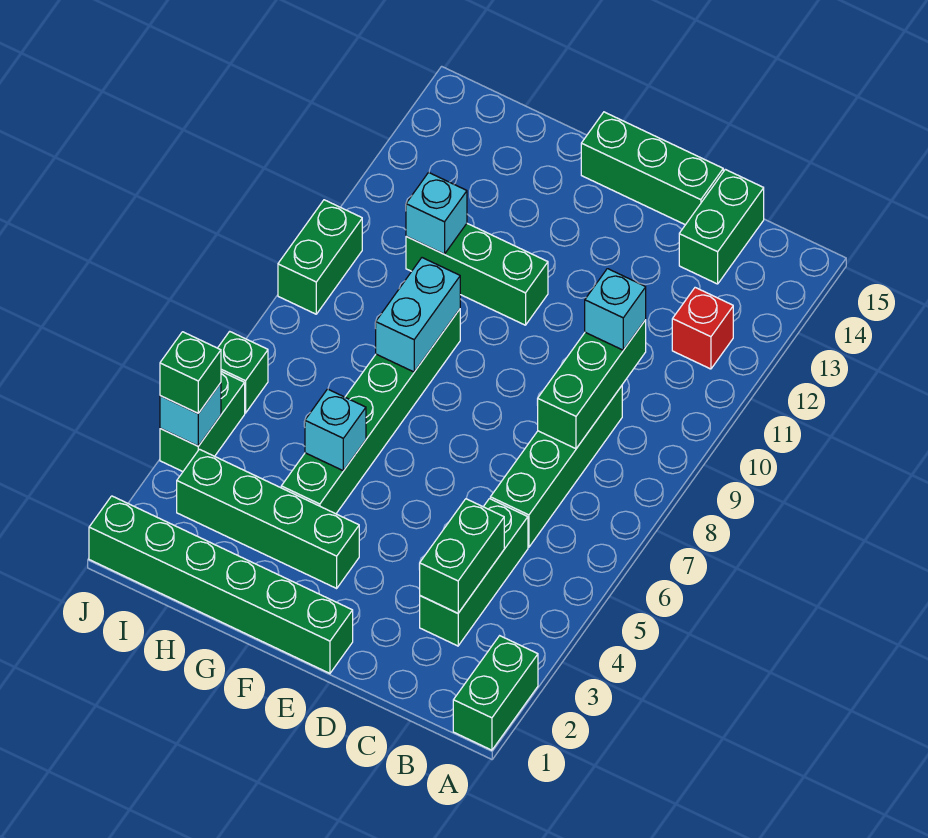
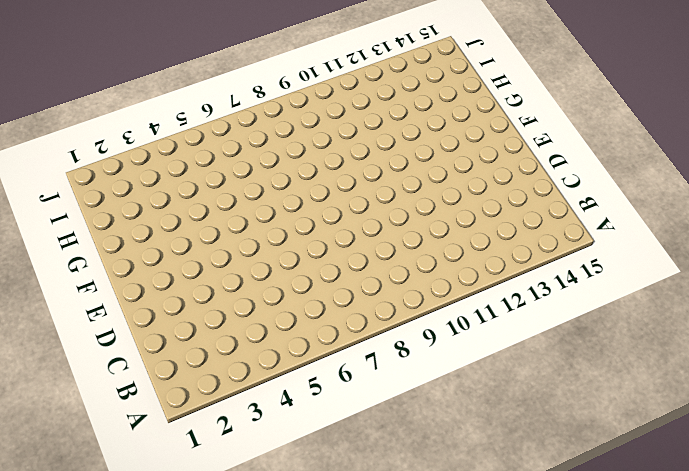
none -> green brick A1:A2 level 1
none -> red brick B12 level 1
none -> green brick C3:C5 level 1

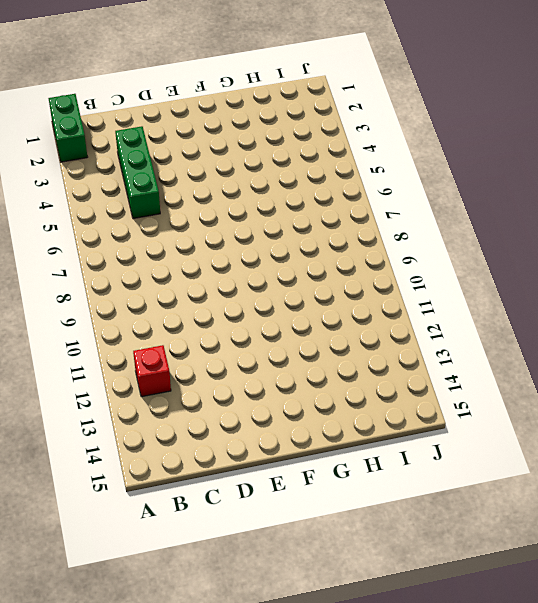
none -> green brick C6:C9 level 1
none -> green brick C14:C15 level 1
none -> green brick D15:F15 level 1

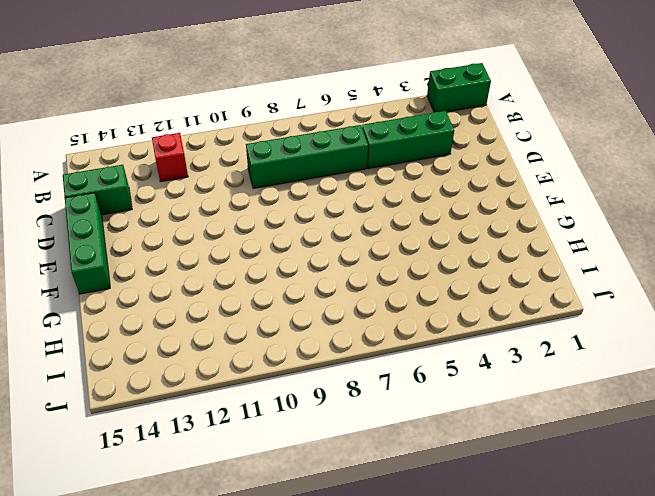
none -> green brick E1:J1 level 1
none -> green brick F3:I3 level 1
none -> green brick F11:H11 level 1

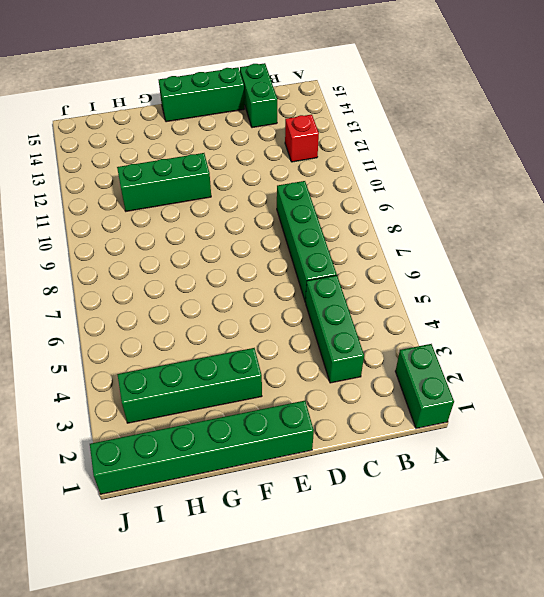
none -> green brick G4:G9 level 1
none -> green brick J4:J5 level 1
none -> green brick J6 level 1

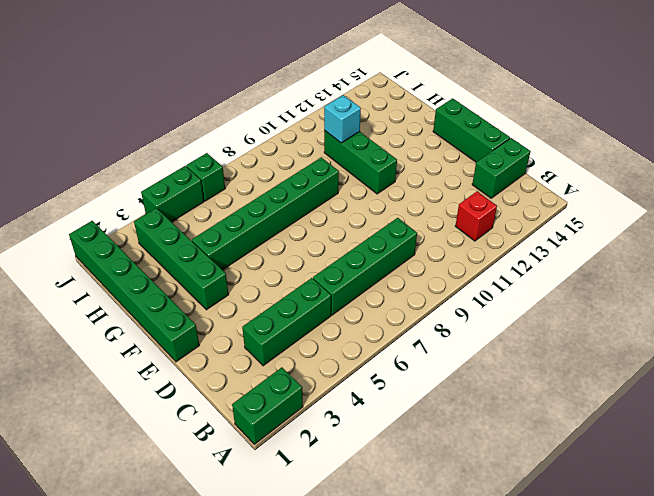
none -> green brick J9:J10 level 1
none -> green brick C3:C4 level 2
none -> green brick C8:C10 level 2

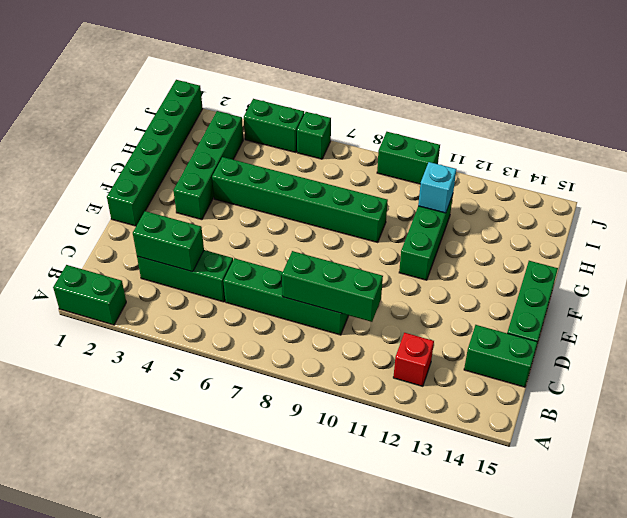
none -> cyan brick G5 level 2
none -> cyan brick G8:G9 level 2
none -> cyan brick J4 level 2

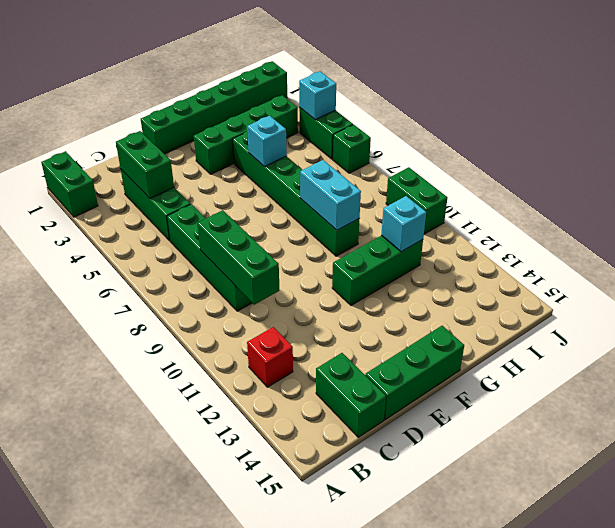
none -> cyan brick C10 level 3
none -> green brick J4 level 3

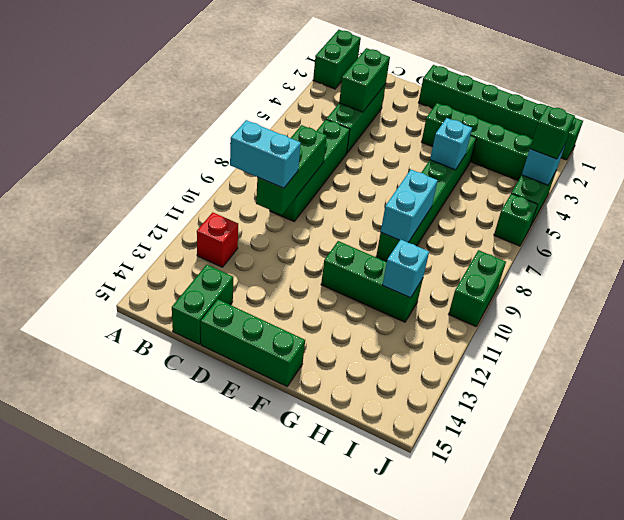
cyan brick B10:C10 level 3 -> cyan brick C10 level 3

